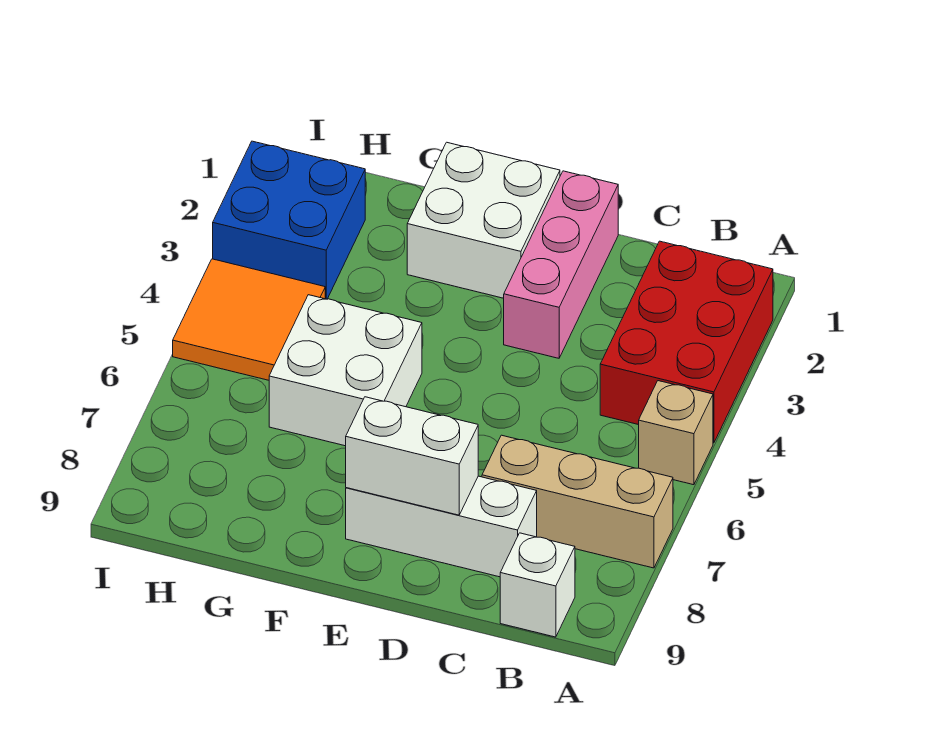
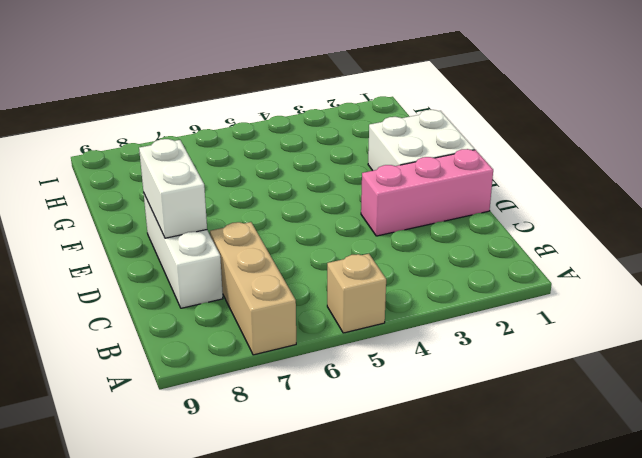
none -> red brick A2:B4 level 1
none -> white brick B9 level 1

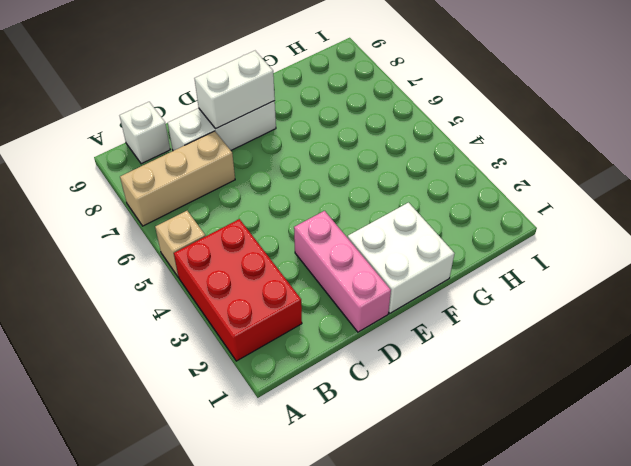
none -> white brick F5:G6 level 1
none -> blue brick H2:I3 level 1

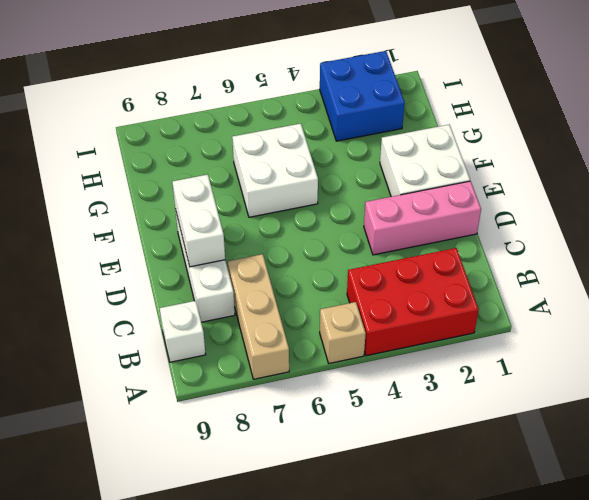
none -> orange tile H4:I5 level 1

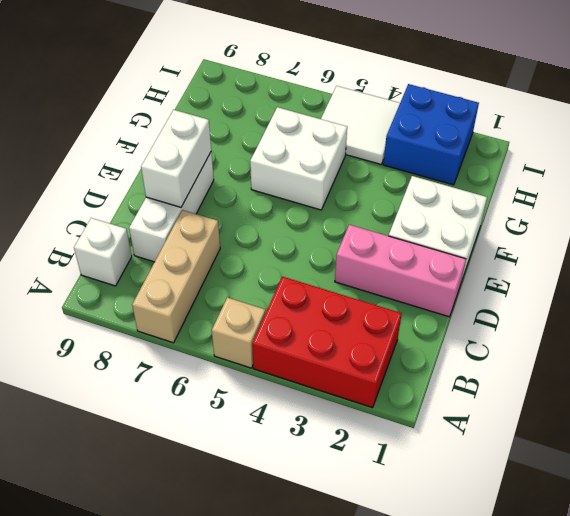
white tile H4:I5 level 1 -> orange tile H4:I5 level 1

